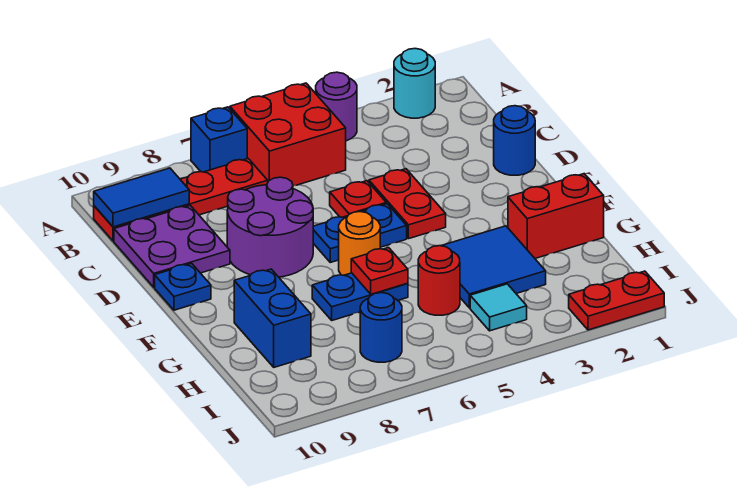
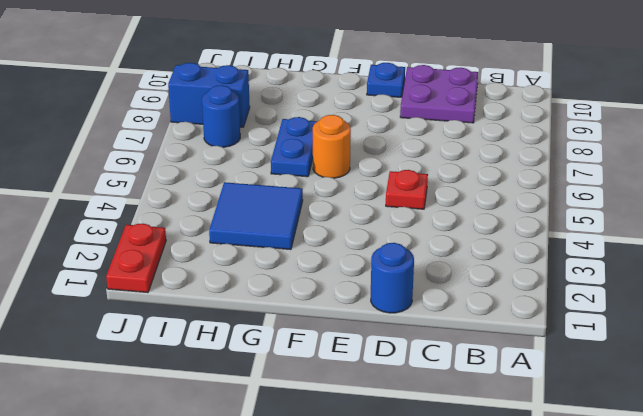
blue brick I8:J8 level 1 -> blue brick G9:H9 level 1
none -> cyan round brick A2 level 1
none -> purple round brick A4 level 1
none -> red brick A5:B6 level 1

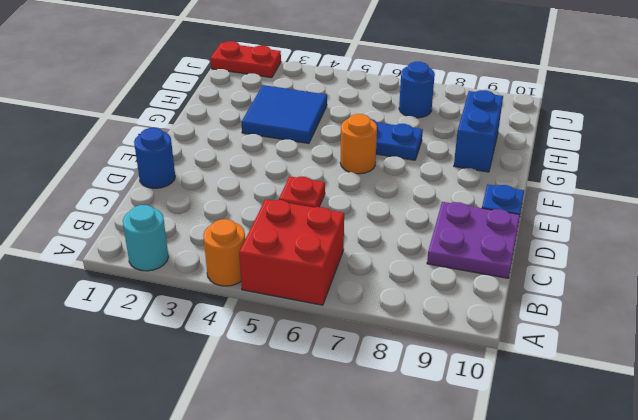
orange round brick A4 level 1 -> purple round brick A4 level 1
none -> blue brick A7 level 1
none -> red plate B7:B10 level 1
none -> red plate D4:E4 level 1

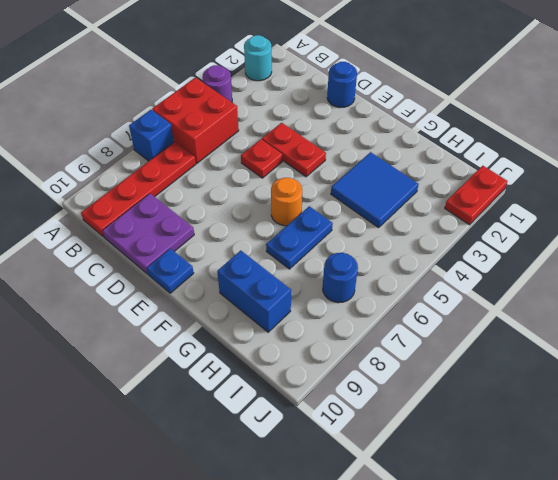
none -> purple round brick D7:E8 level 1
none -> blue plate E5:E6 level 1
none -> red brick G1:G2 level 1

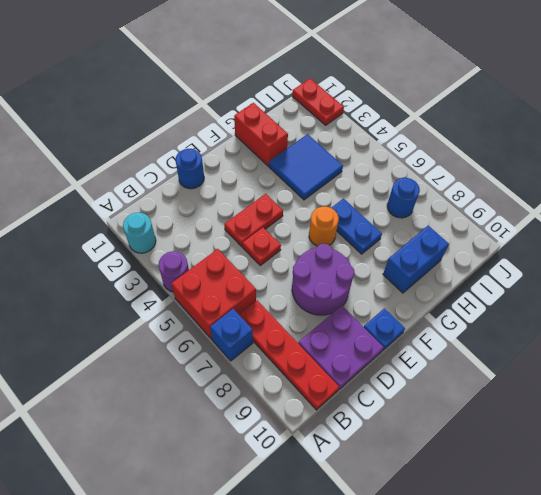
none -> blue plate E5:E6 level 1
none -> red round brick H5 level 1
none -> cyan tile I4 level 1

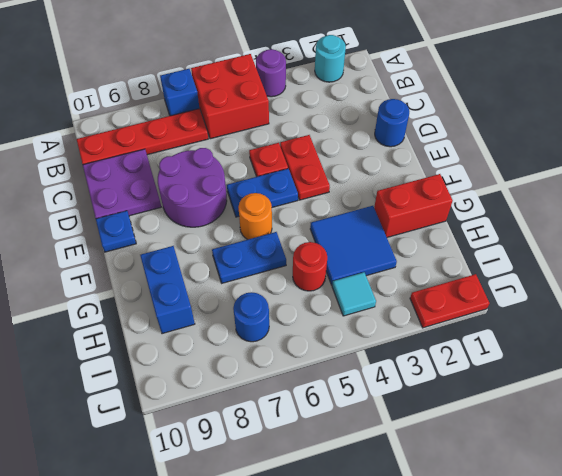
none -> blue tile B9:B10 level 2
none -> red plate G6 level 2

